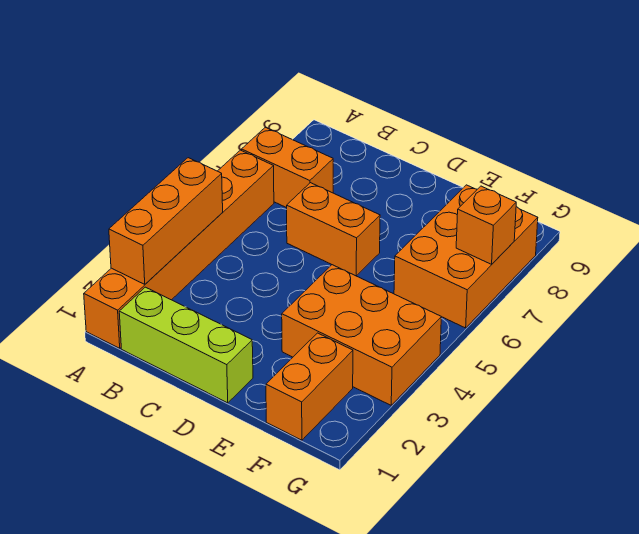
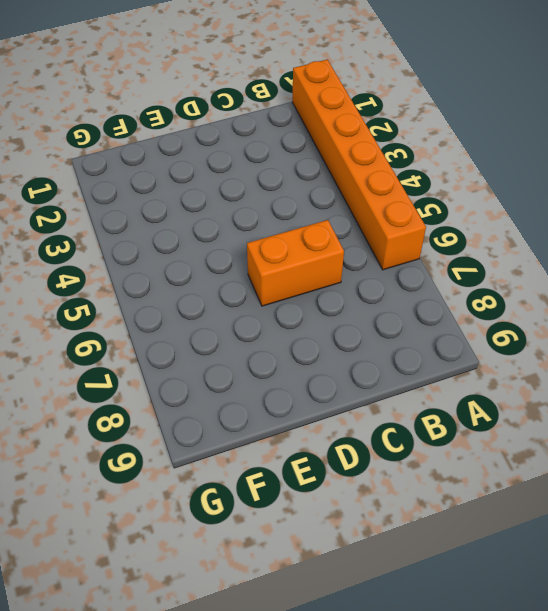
none -> orange brick A7:B7 level 1
none -> lime brick B1:D1 level 1

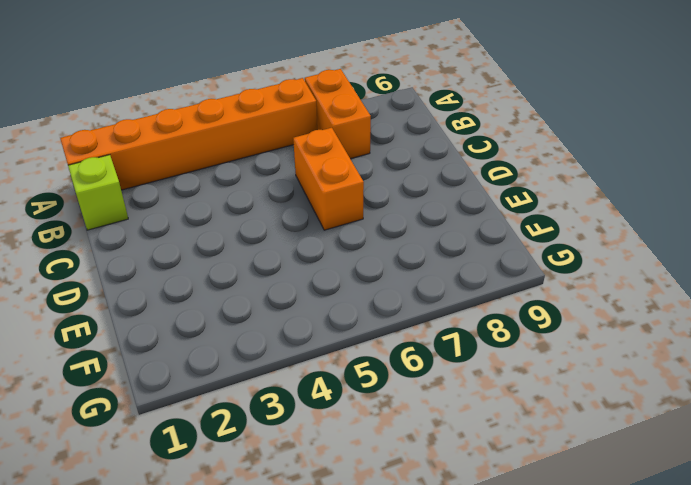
lime brick B1 level 1 -> lime brick B1:D1 level 1
none -> orange brick E3:G4 level 1
none -> orange brick F1:F2 level 1

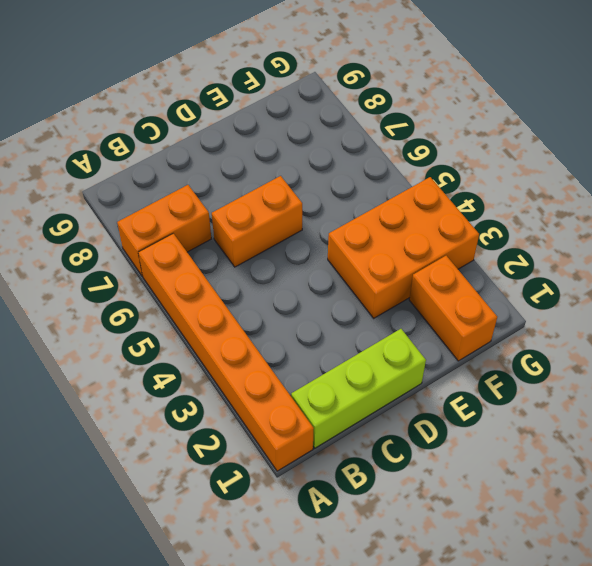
none -> orange brick F6:G8 level 1
none -> orange brick A2:A4 level 2

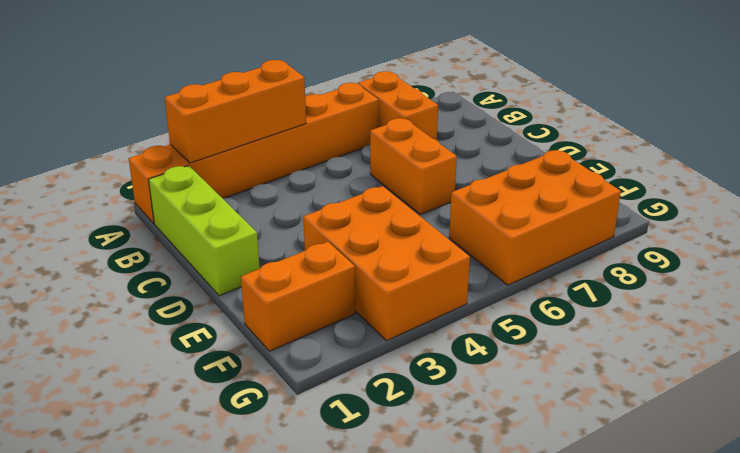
none -> orange brick G7 level 2

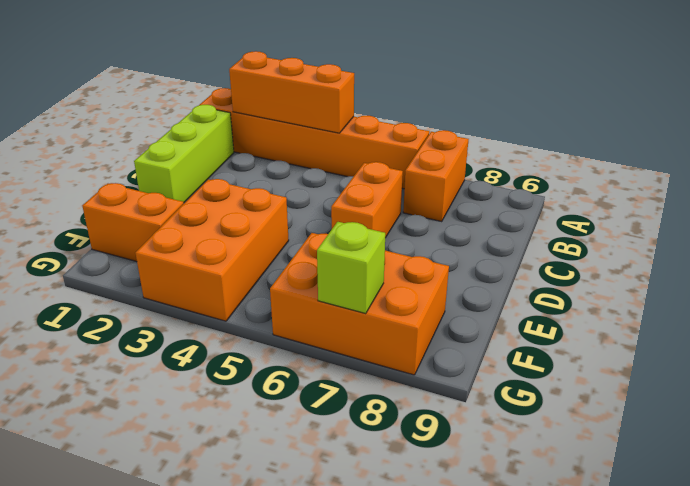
lime brick G7 level 2 -> orange brick G7 level 2

